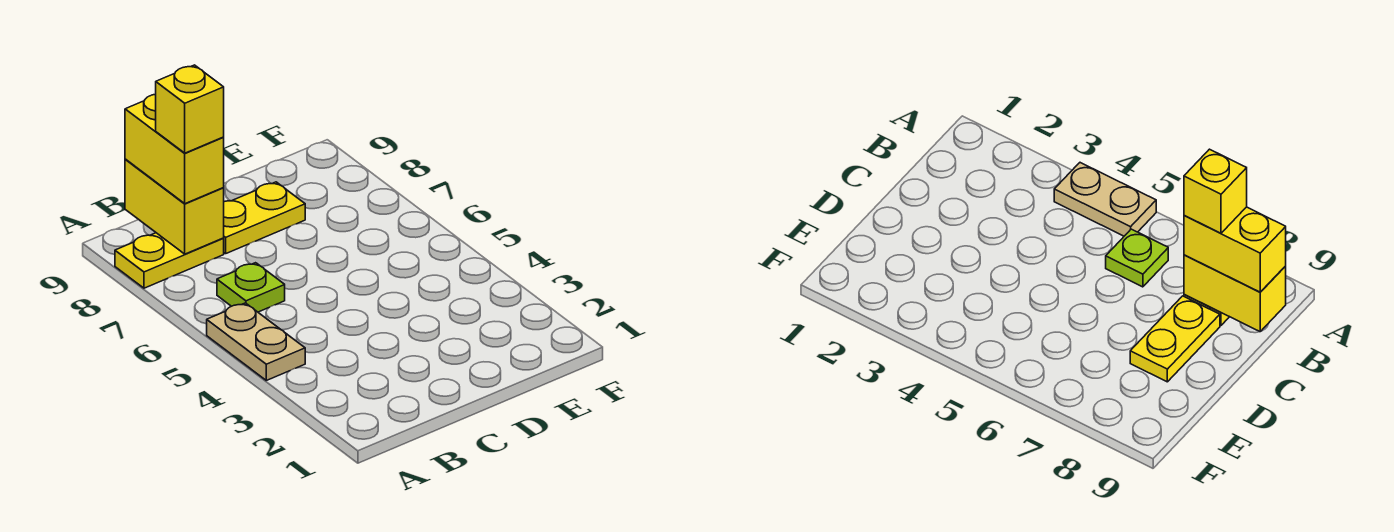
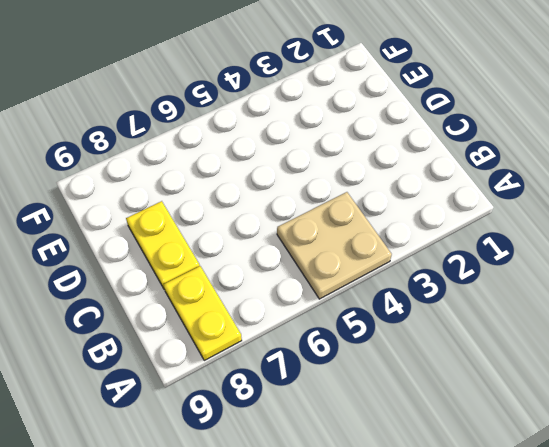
tan plate A4:B5 level 1 -> tan plate A4:A5 level 1
none -> lime plate B6 level 1
none -> yellow brick B8:B9 level 2

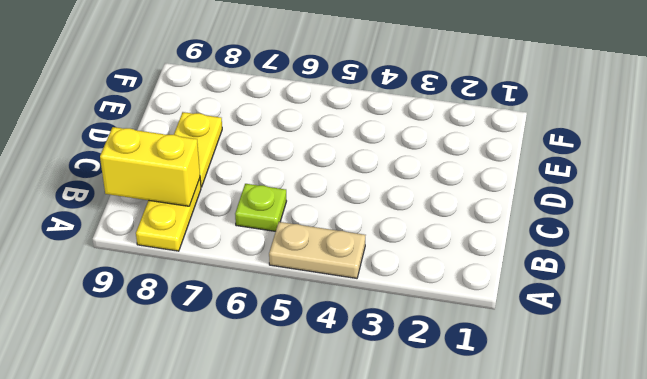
none -> yellow brick B8:B9 level 3
none -> yellow brick B8 level 4

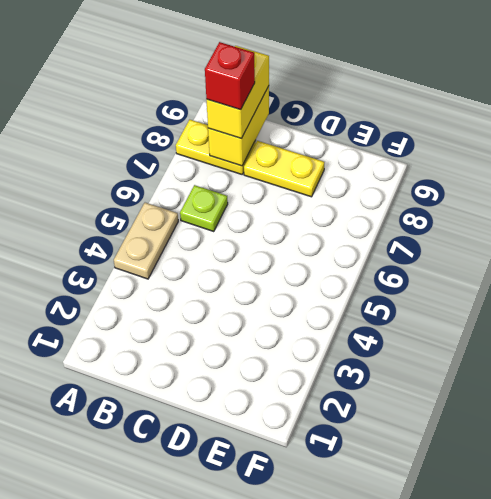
red brick B8 level 4 -> yellow brick B8 level 4

